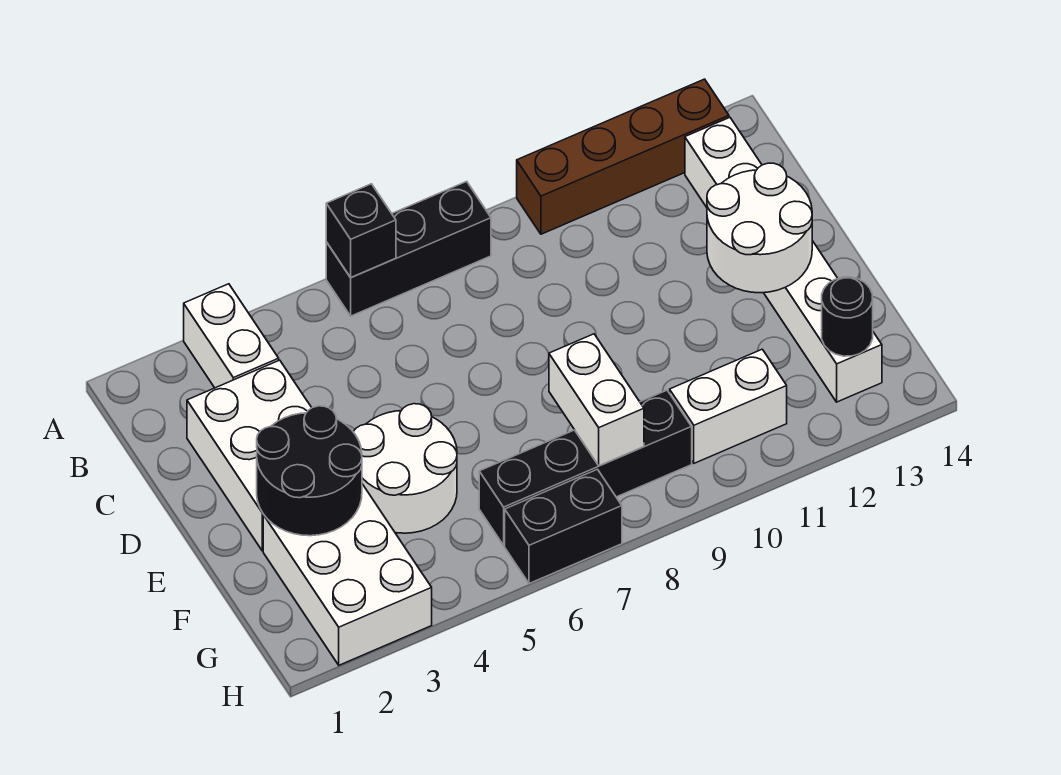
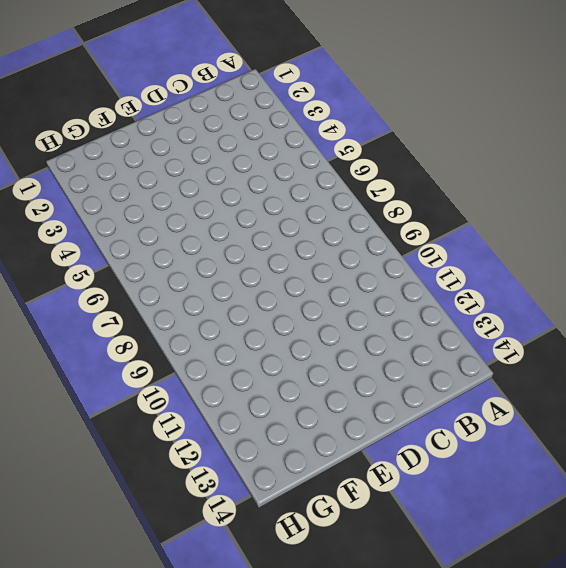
none -> white brick A3:B3 level 1
none -> black brick A6:A8 level 1
none -> brown brick A10:A13 level 1

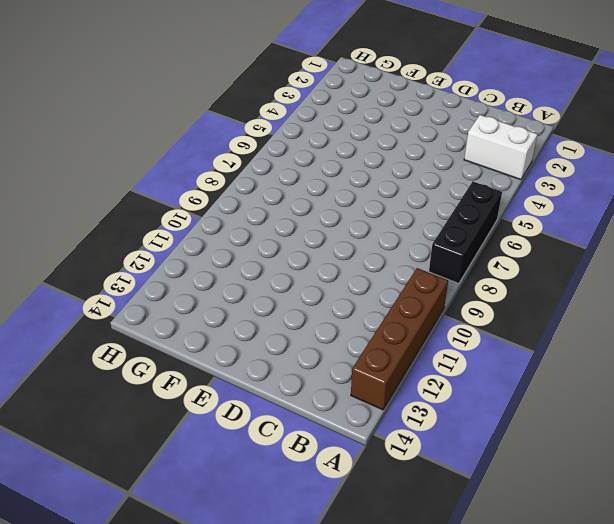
none -> white brick B13:G13 level 1
none -> white brick C2:E3 level 1
none -> white round brick E4:F5 level 1

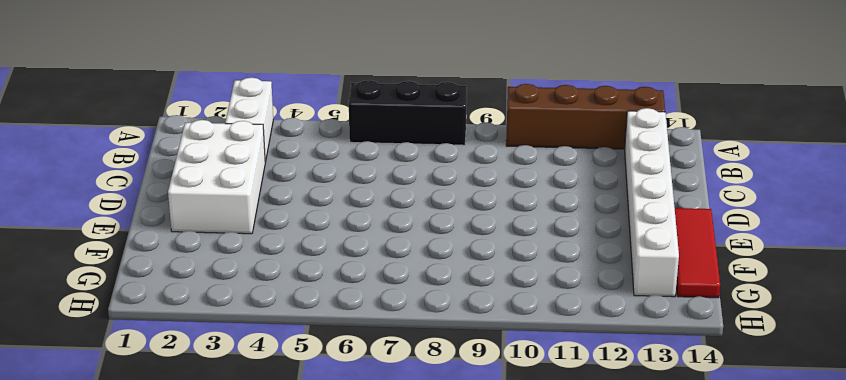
red tile E14:G14 level 1 -> none
none -> white round brick E4:F5 level 1
none -> white brick F2:H3 level 1
none -> black brick G6:G9 level 1

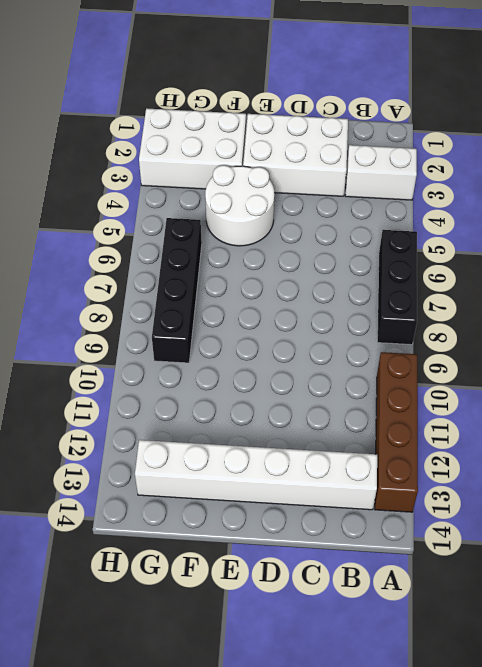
none -> white brick G10:G11 level 1
none -> black brick H6:H7 level 1
none -> black brick A6 level 2

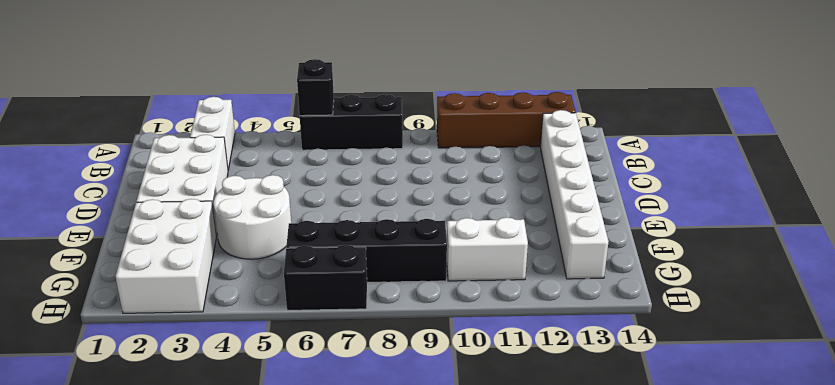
none -> white round brick D12:E13 level 2
none -> black round brick E2:F3 level 2
none -> white brick F8:G8 level 2

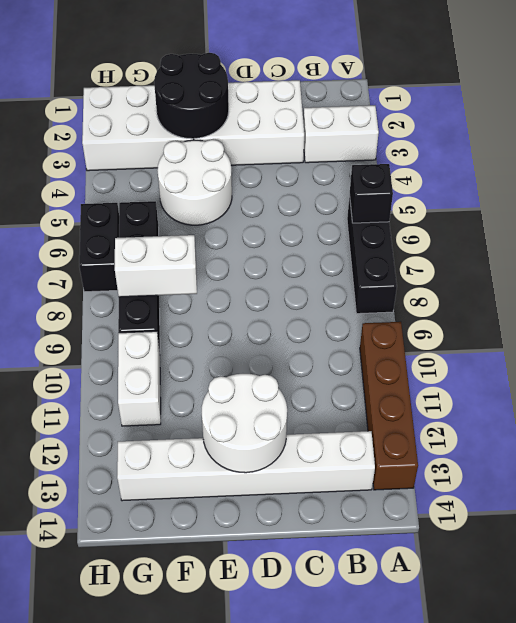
none -> black round brick G13 level 2

